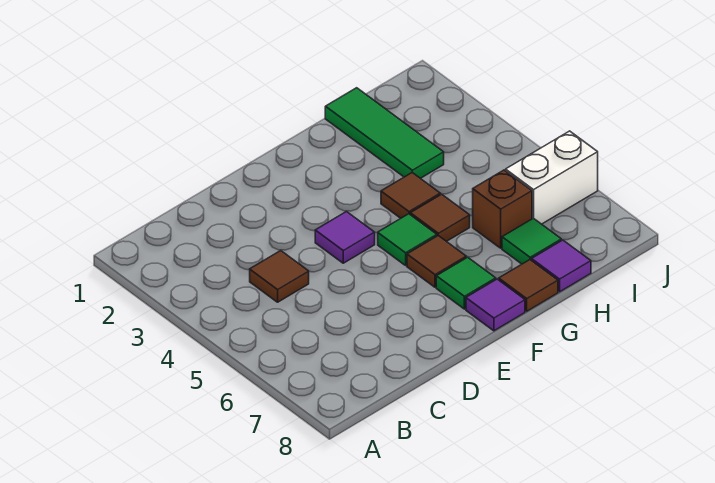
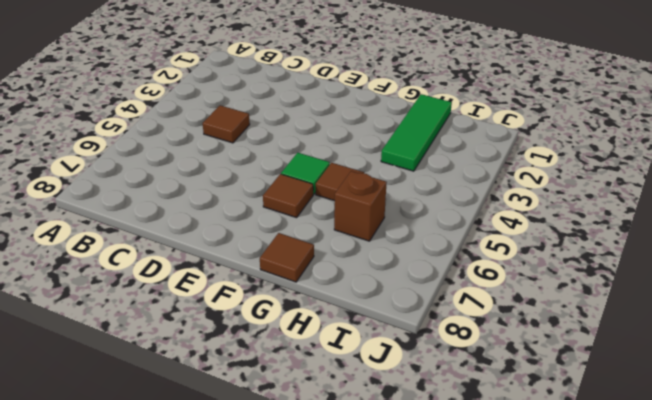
none -> purple tile E4 level 1
none -> green tile F7 level 1
none -> purple tile F8 level 1

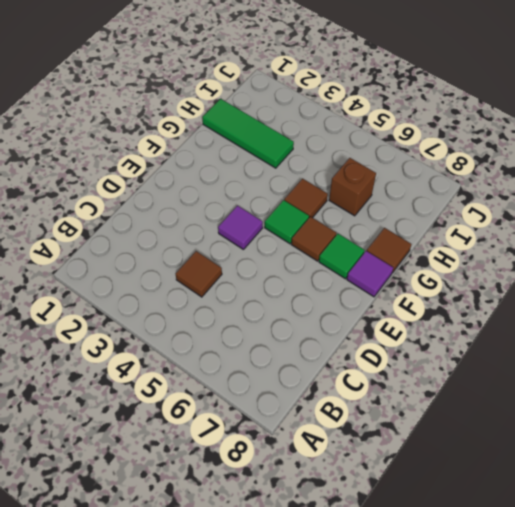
none -> brown tile G4 level 1
none -> green tile H7 level 1
none -> purple tile H8 level 1

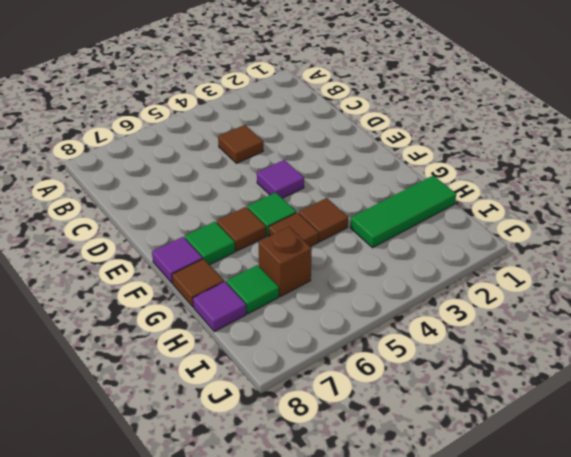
none -> white brick I6:J6 level 1

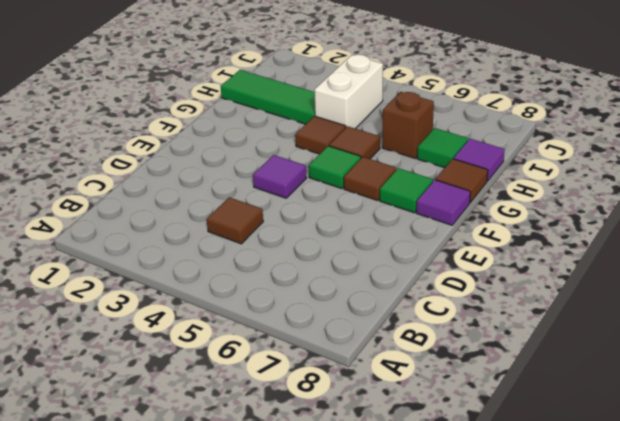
white brick H4:I4 level 1 -> white brick I6:J6 level 1

